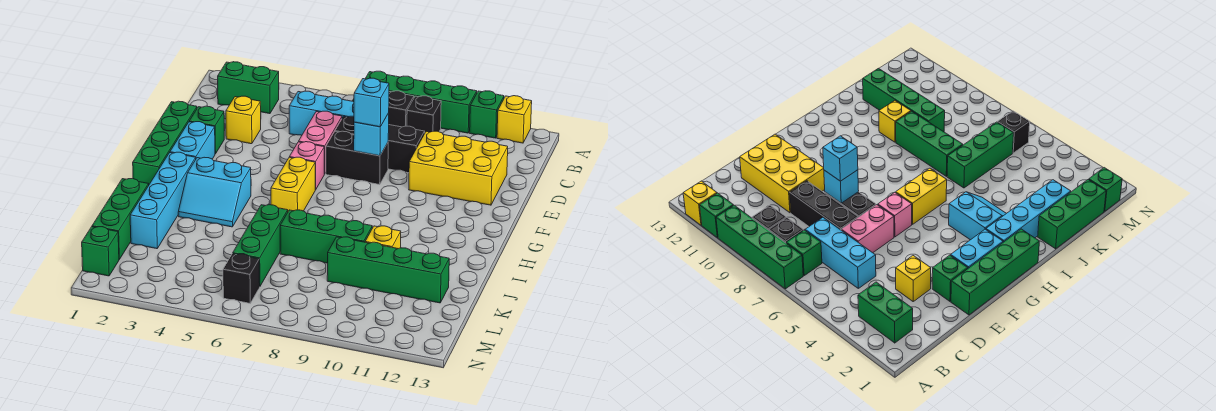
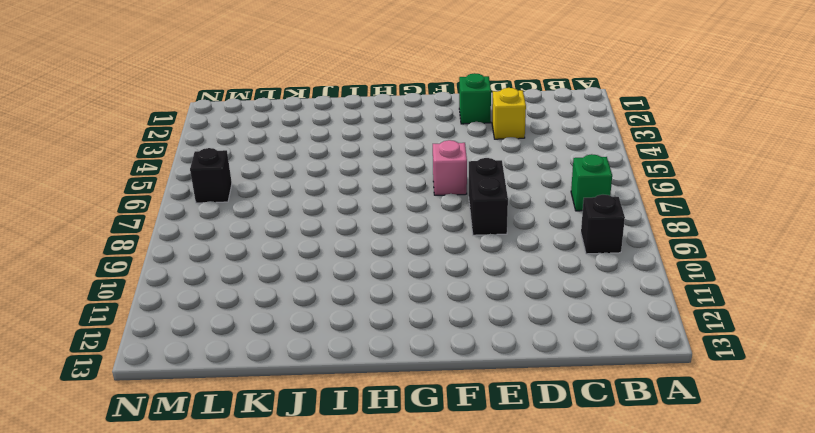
none -> green brick A7:A10 level 1
none -> green brick A11 level 1
none -> yellow brick A12 level 1

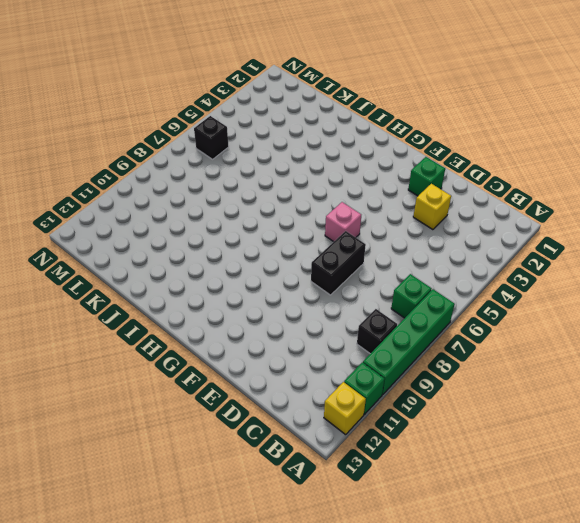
none -> green brick B2:B3 level 1
none -> black brick B8 level 1
none -> cyan brick C5:C7 level 1

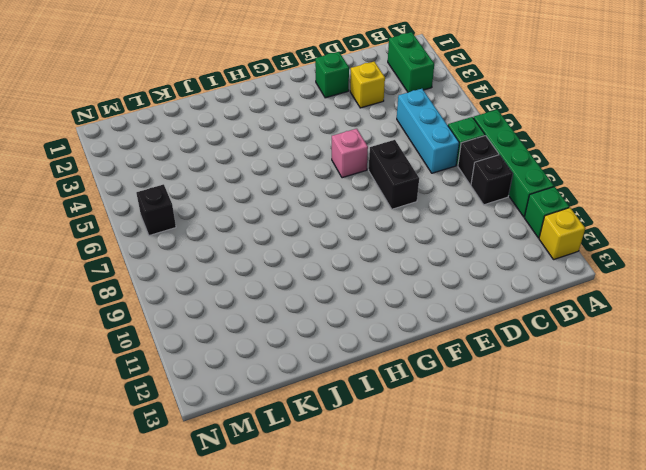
none -> pink brick D6:E6 level 1
none -> black brick D7:D9 level 1
none -> yellow brick D10:E12 level 1

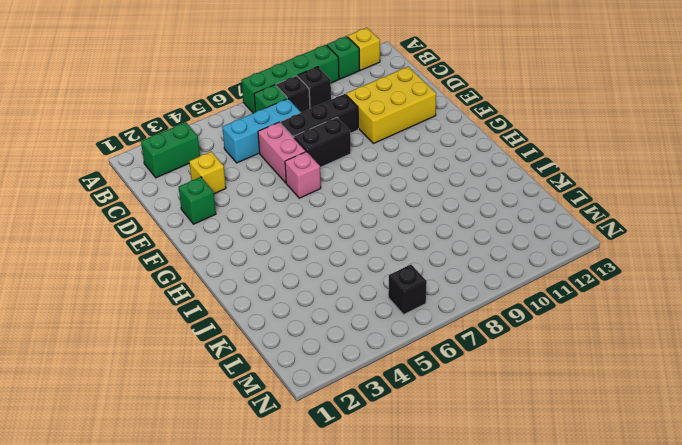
none -> green brick E1:H1 level 1
none -> cyan brick F2:G2 level 1
none -> yellow brick G6:H6 level 1

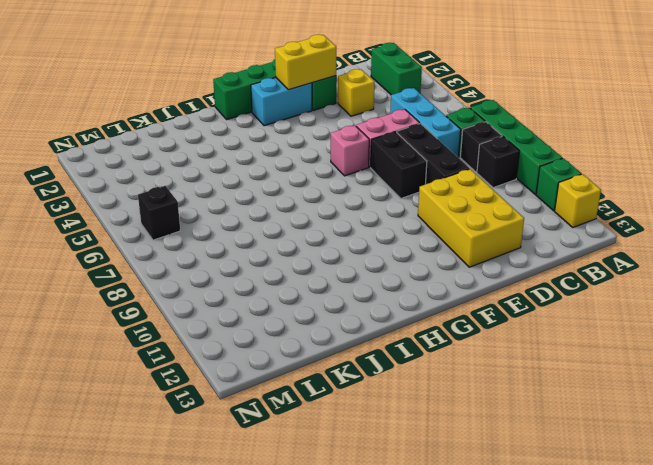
yellow brick E2:F2 level 2 -> yellow brick G6:H6 level 1
none -> cyan brick H2:K2 level 1
none -> cyan slope H3:I4 level 1 top H
none -> green brick J1:L1 level 1

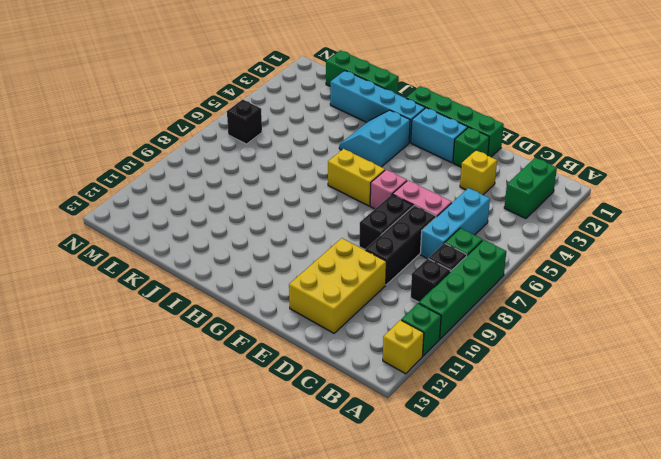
none -> green brick J6:L6 level 1
none -> green brick J7:J9 level 1
none -> yellow brick J10 level 1

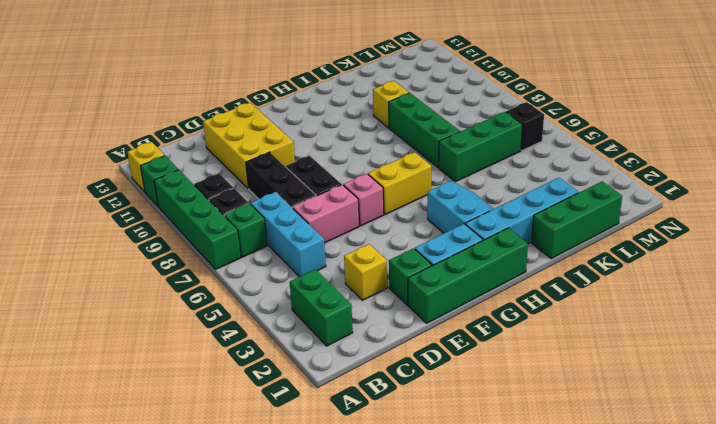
none -> green brick K9:K12 level 1
none -> green brick M1 level 1
none -> cyan brick E8 level 2

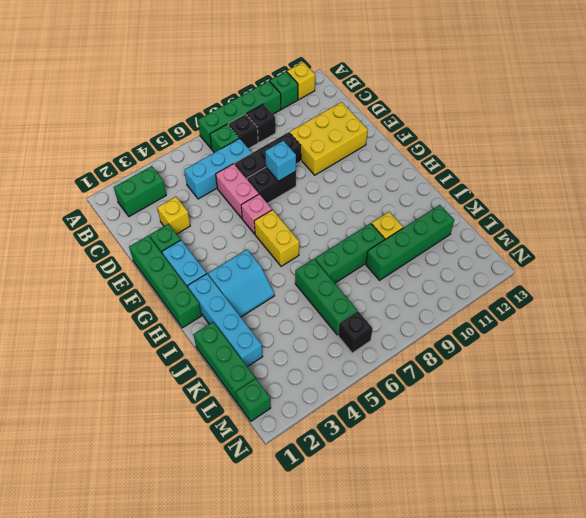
none -> cyan brick E8 level 3

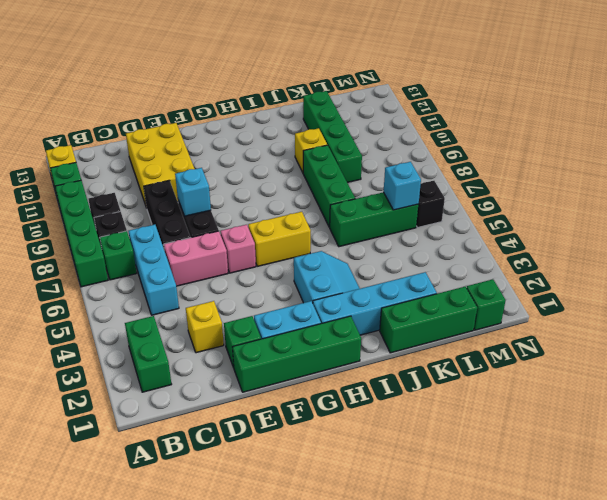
cyan brick L6 level 2 -> cyan brick E8 level 3

